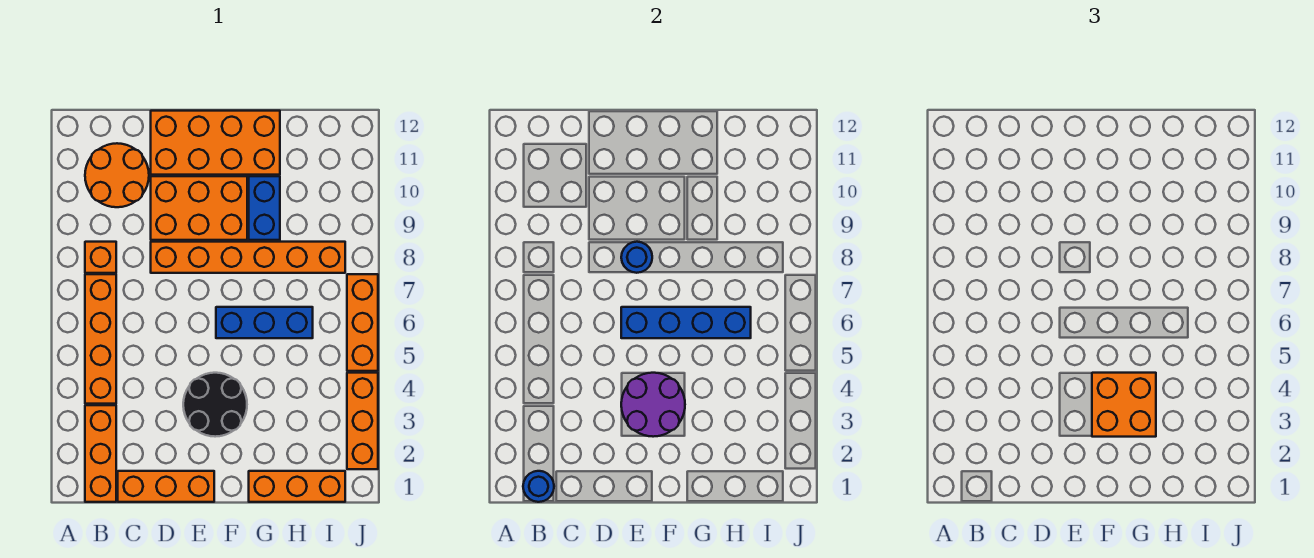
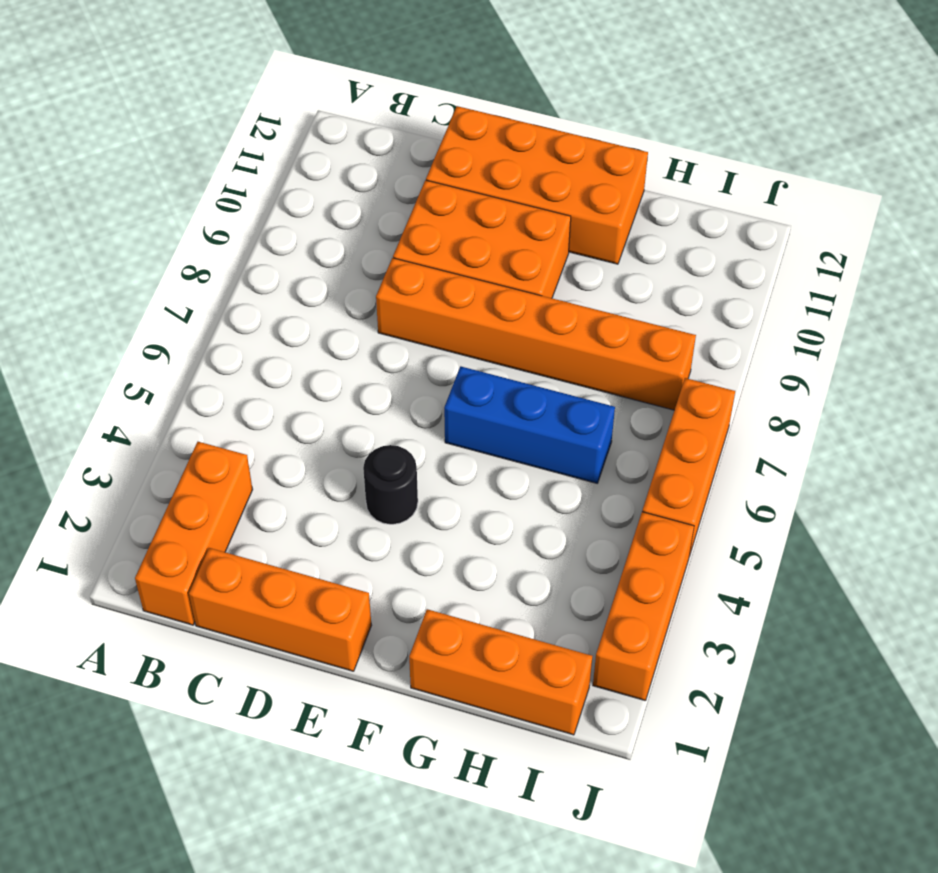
black round brick E4 level 1 -> black round brick E3:F4 level 1
none -> orange brick B4:B7 level 1
none -> orange brick B8 level 1
none -> orange round brick B10:C11 level 1

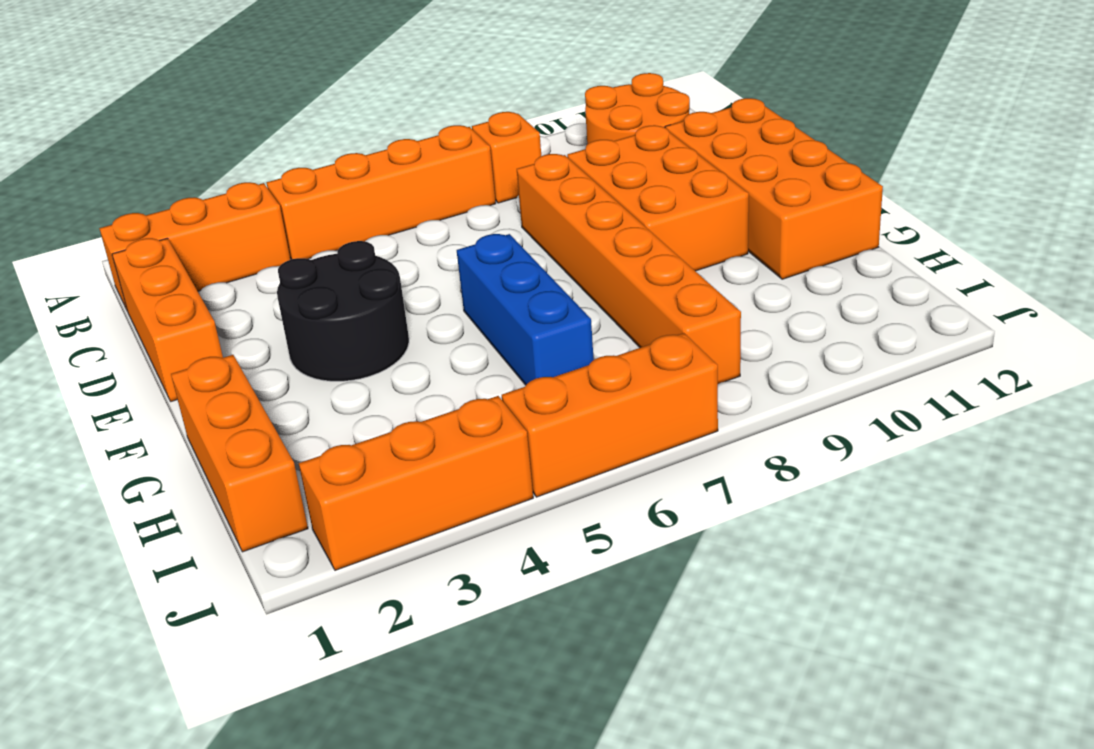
none -> blue brick G9:G10 level 1
none -> blue round brick B1 level 2
none -> purple round brick E3:F4 level 2

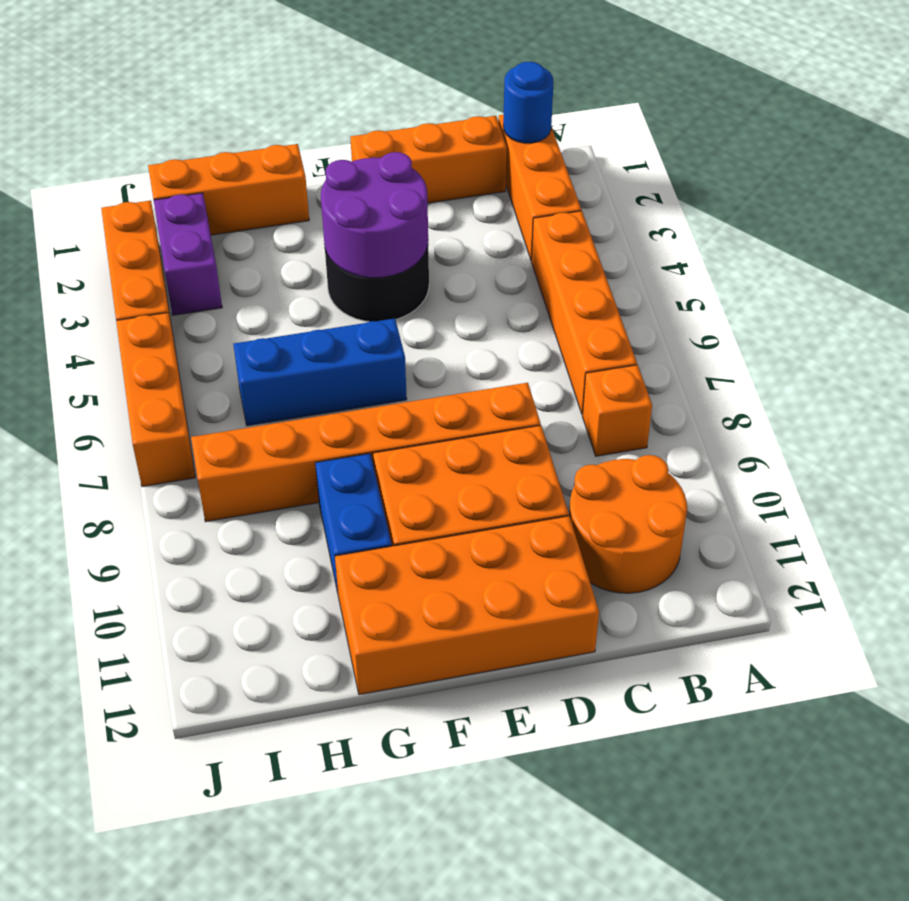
purple brick I2:I3 level 1 -> none
none -> blue brick E6:H6 level 2
none -> blue round brick E8 level 2
none -> orange brick F3:G4 level 3

